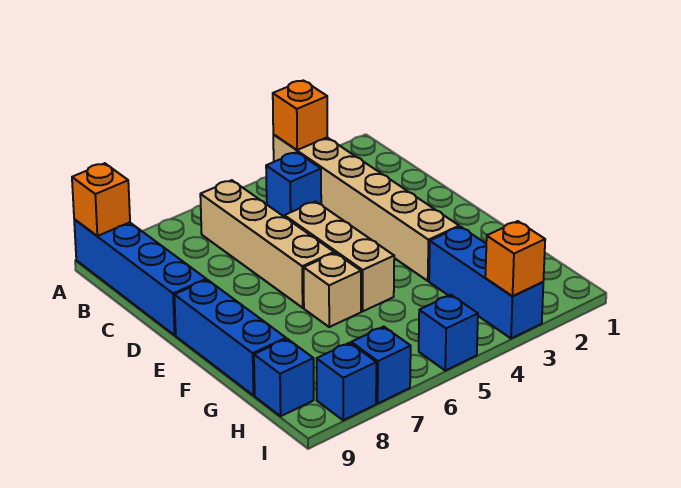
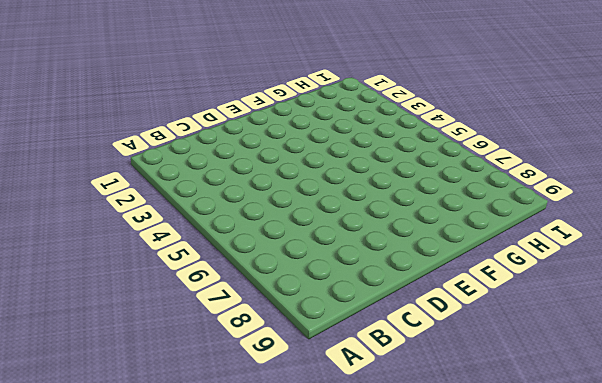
none -> tan brick A3:F3 level 1
none -> blue brick A9:D9 level 1
none -> blue brick B4 level 1

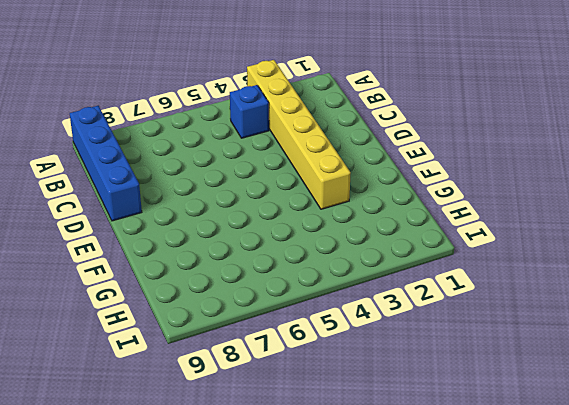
yellow brick A3:F3 level 1 -> tan brick A3:F3 level 1
none -> tan brick B6:E6 level 1
none -> tan brick D5:F5 level 1
none -> blue brick E9:G9 level 1

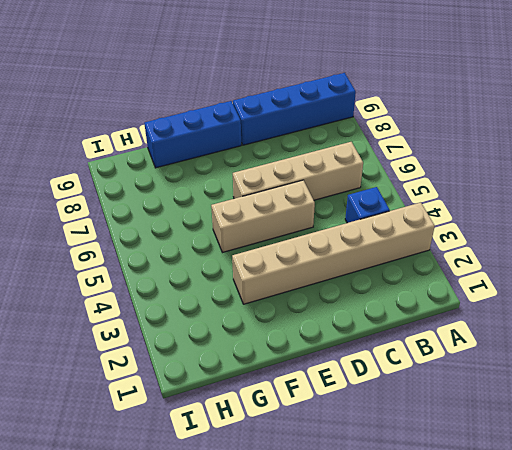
none -> tan brick F6 level 1
none -> blue brick G3:I3 level 1
none -> blue brick H9 level 1

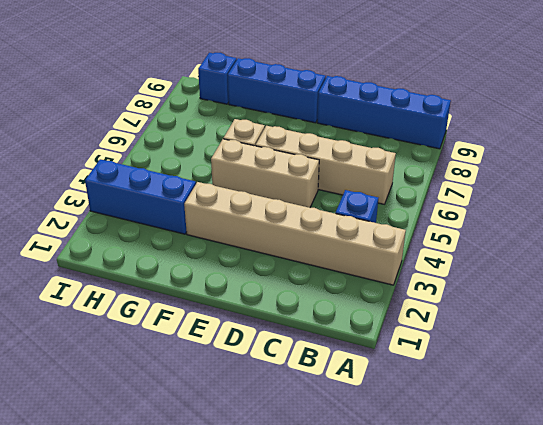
none -> blue brick I5 level 1
none -> blue brick I7 level 1
none -> blue brick I8 level 1

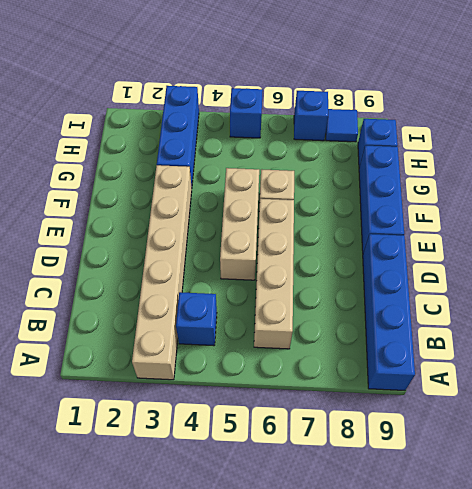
blue tile I8 level 1 -> blue brick I8 level 1
none -> orange brick A3 level 2
none -> orange brick A9 level 2
none -> orange brick I3 level 2

